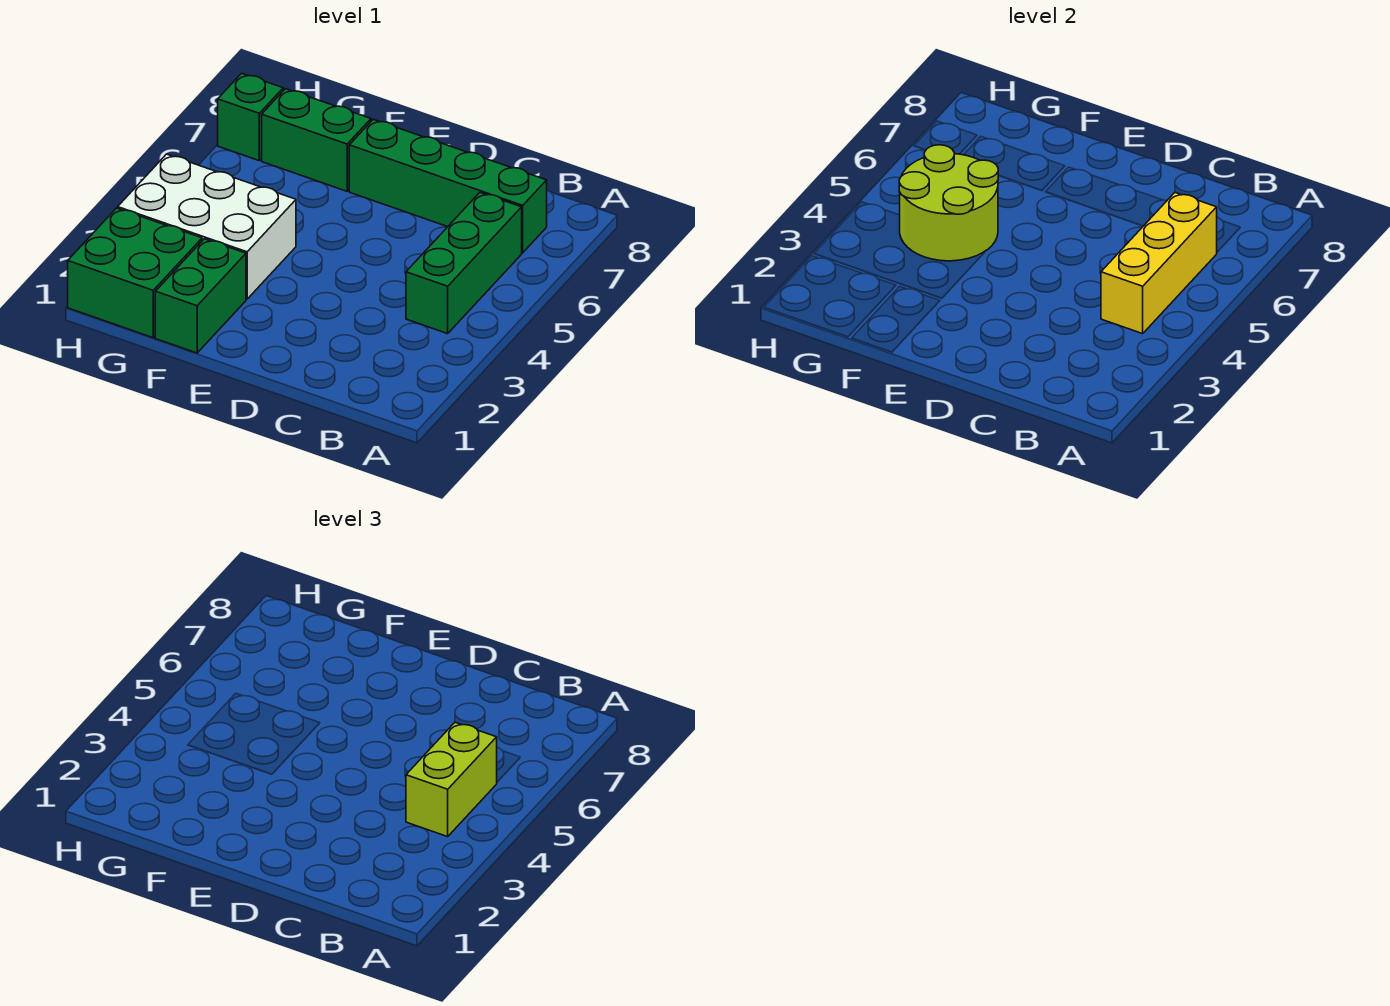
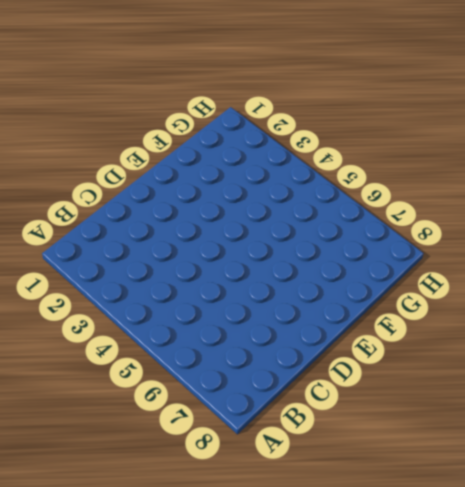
none -> green brick B4:B6 level 1
none -> green brick B7:E7 level 1

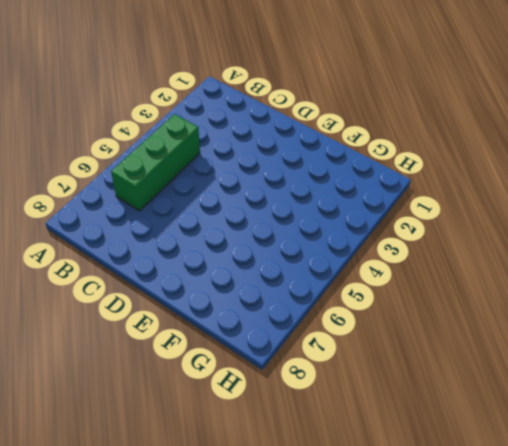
none -> green brick B7:E7 level 1
none -> green brick F1:F2 level 1

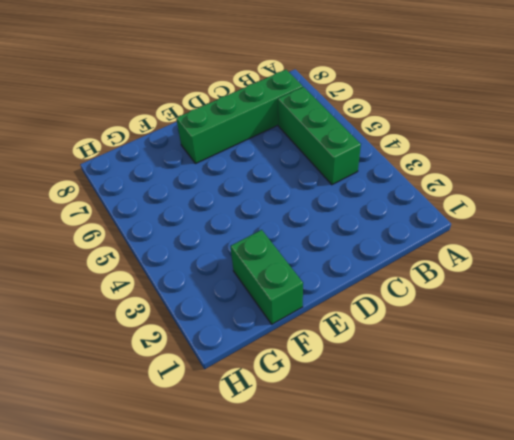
none -> white brick F3:H4 level 1
none -> green brick F7:G7 level 1

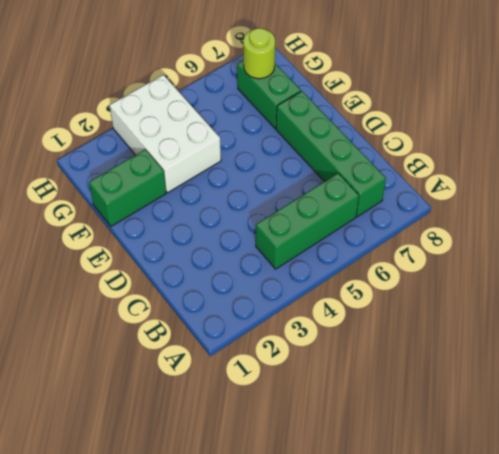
lime round brick G7 level 2 -> none
none -> green brick G1:H2 level 1
none -> green brick H7 level 1

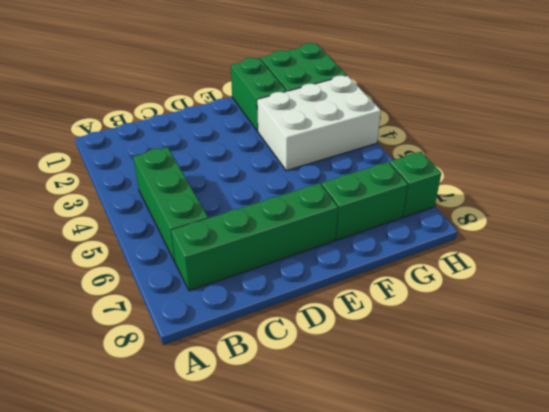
none -> yellow brick B4:B6 level 2
none -> lime round brick F4:G5 level 2

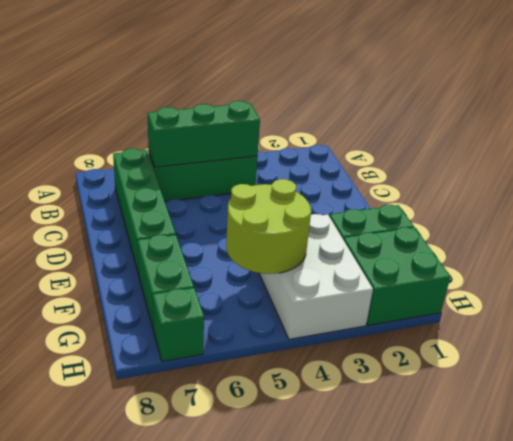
green brick B4:B6 level 2 -> yellow brick B4:B6 level 2
none -> lime brick B4:B5 level 3

